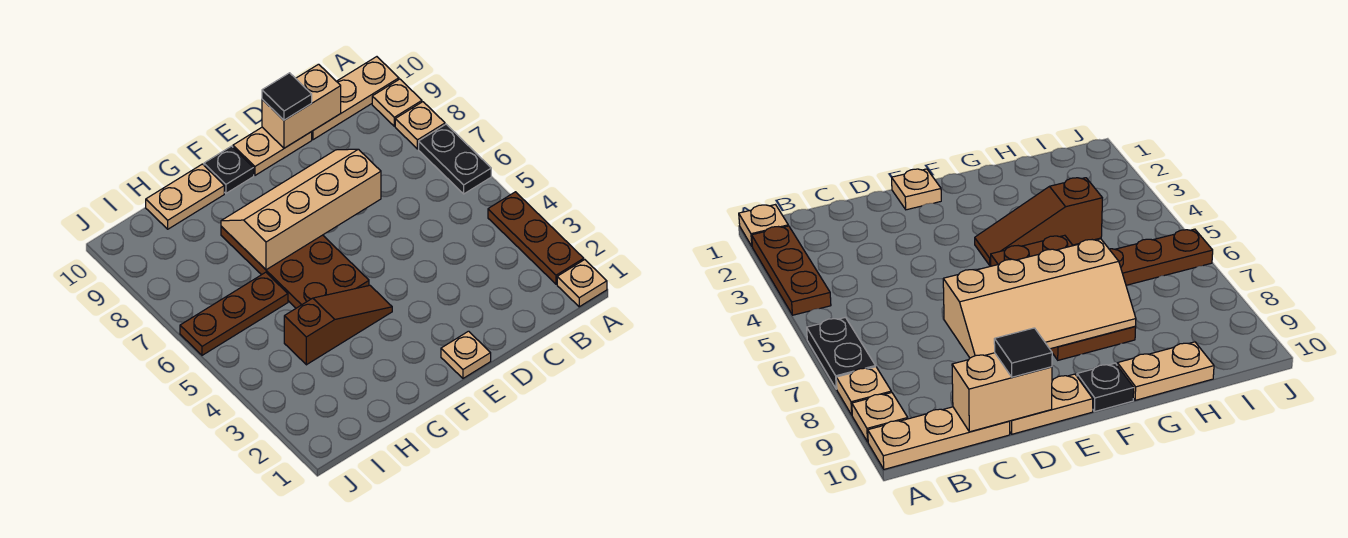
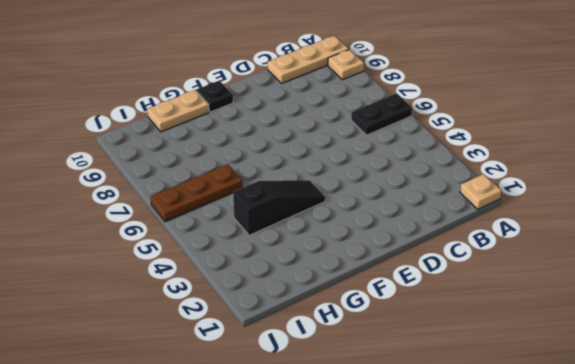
black plate A6:B6 level 1 -> black plate A6:A7 level 1
black slope F4:H4 level 1 top H -> brown slope F4:H4 level 1 top H
none -> brown plate A2:A4 level 1
none -> tan plate A8 level 1
none -> tan plate D10:E10 level 1

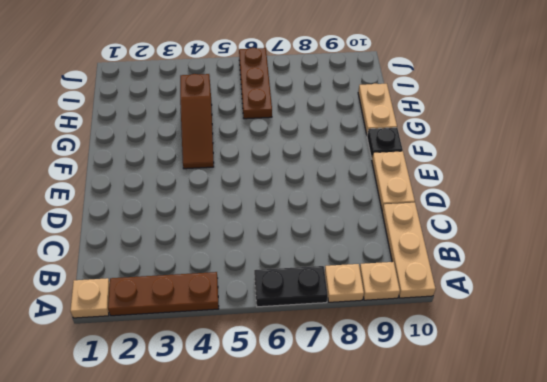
none -> tan plate E1 level 1
none -> brown plate F5:G8 level 1
none -> tan brick C10:D10 level 2

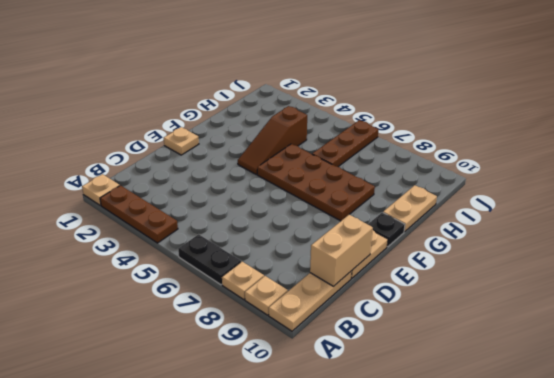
none -> tan slope D7:G8 level 2 top 7
none -> black tile D10 level 3

